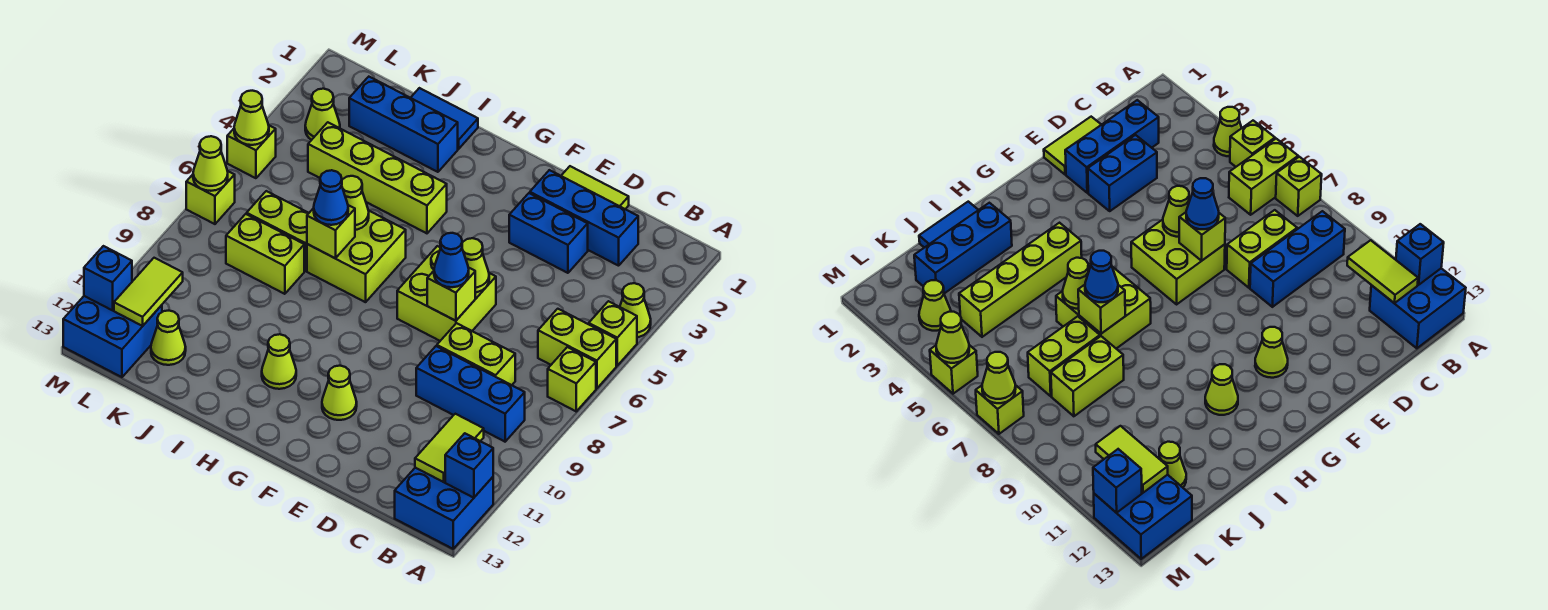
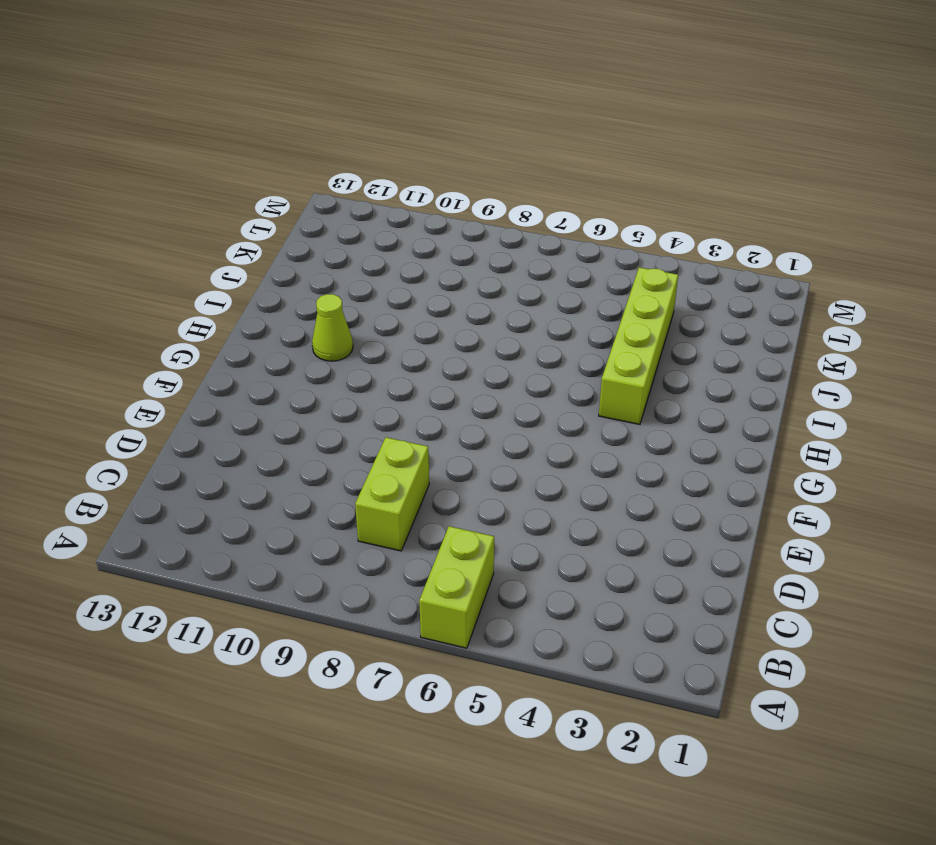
none -> lime cone A4 level 1
none -> lime brick A5 level 1
none -> lime brick A7 level 1
none -> blue brick A12:B13 level 1

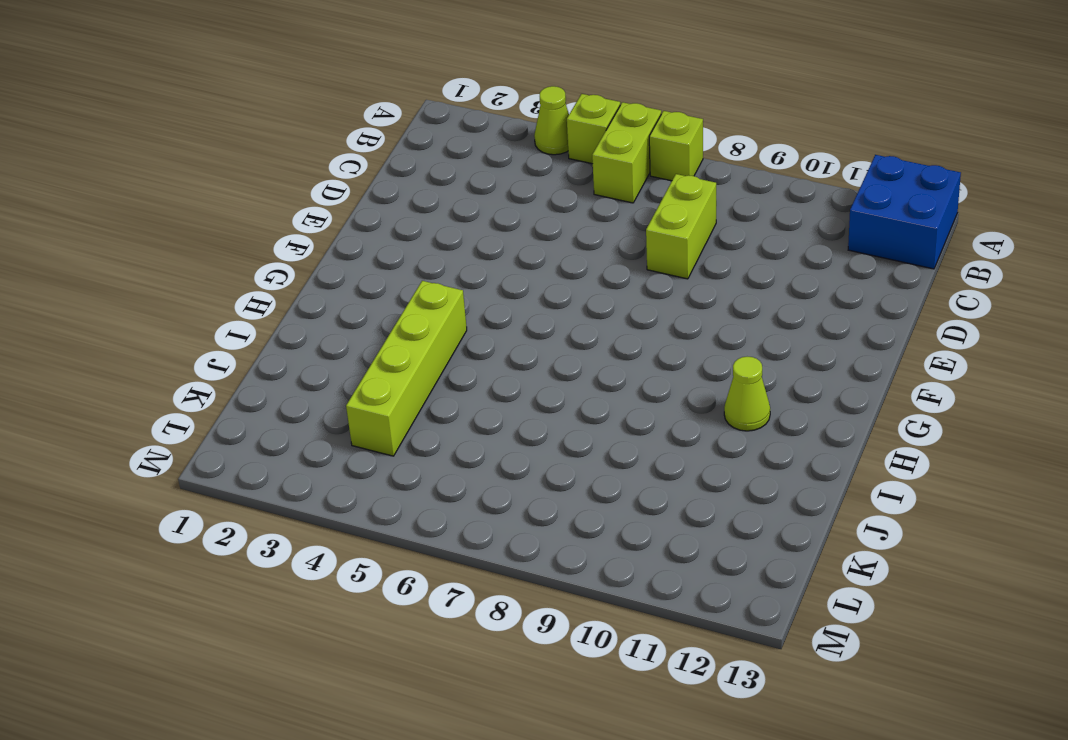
none -> blue brick B9:D9 level 1
none -> blue brick C2:E2 level 1
none -> lime tile D1:E1 level 1
none -> blue brick D3:E3 level 1

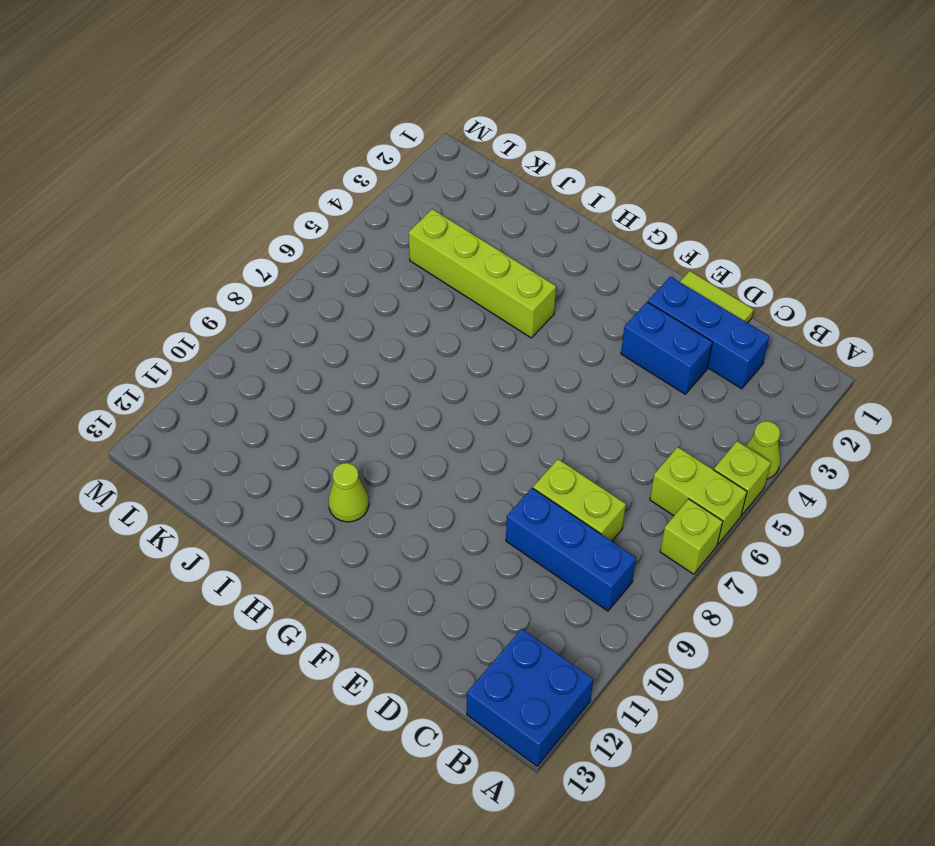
none -> lime brick E6:F7 level 1
none -> lime cone F11 level 1
none -> lime brick H6:I7 level 1
none -> blue tile I1:J1 level 1

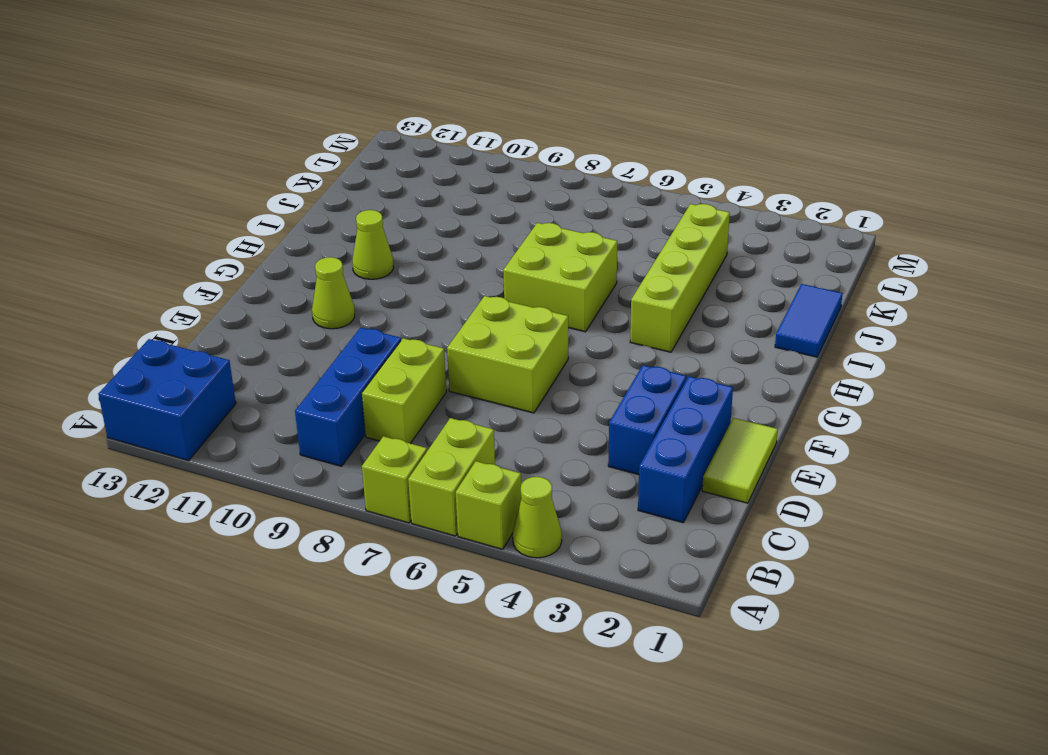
none -> blue brick I2:K2 level 1
none -> lime brick J7:K7 level 1
none -> lime brick J8:K8 level 1
none -> lime cone K12 level 1

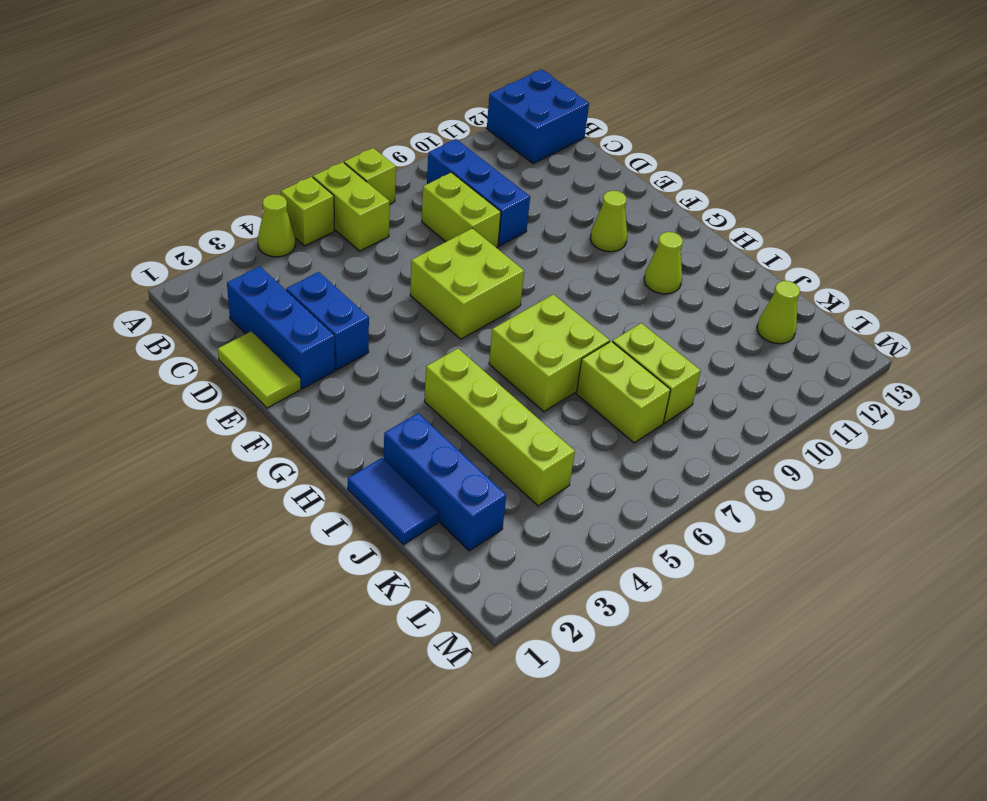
none -> lime cone L3 level 1
none -> blue brick L12:M13 level 1
none -> lime brick M5 level 1
none -> lime brick M7 level 1

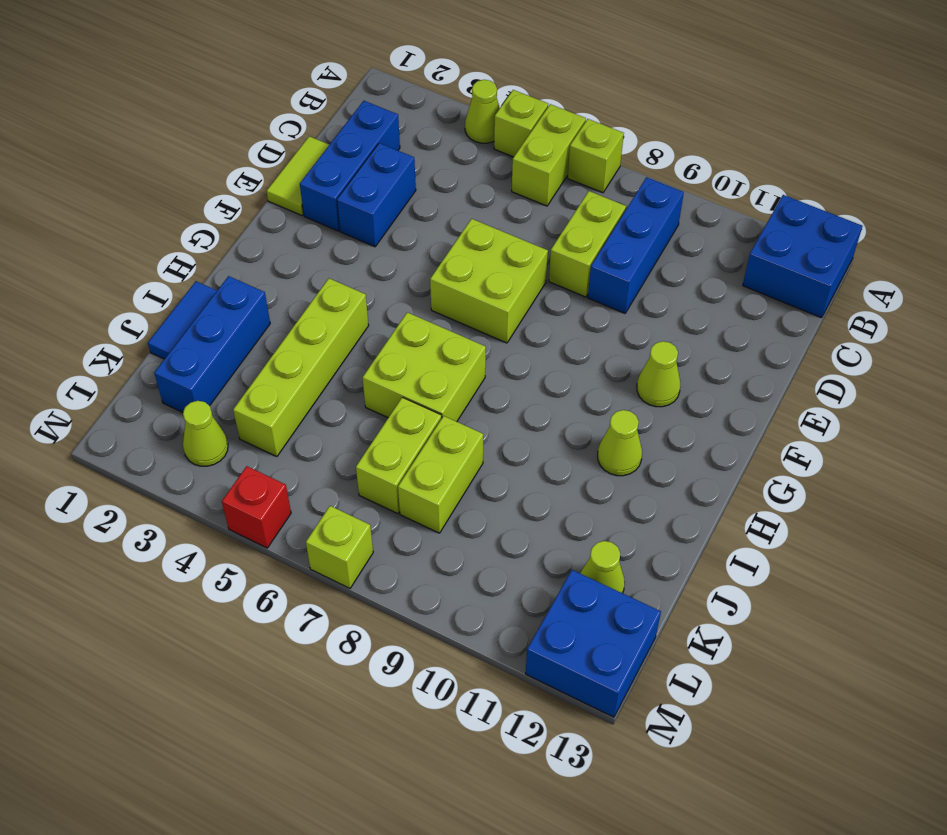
red brick M5 level 1 -> lime brick M5 level 1
none -> blue brick A12 level 2
none -> lime tile B11:B12 level 2
none -> lime cone E6 level 2
none -> lime brick E7 level 2

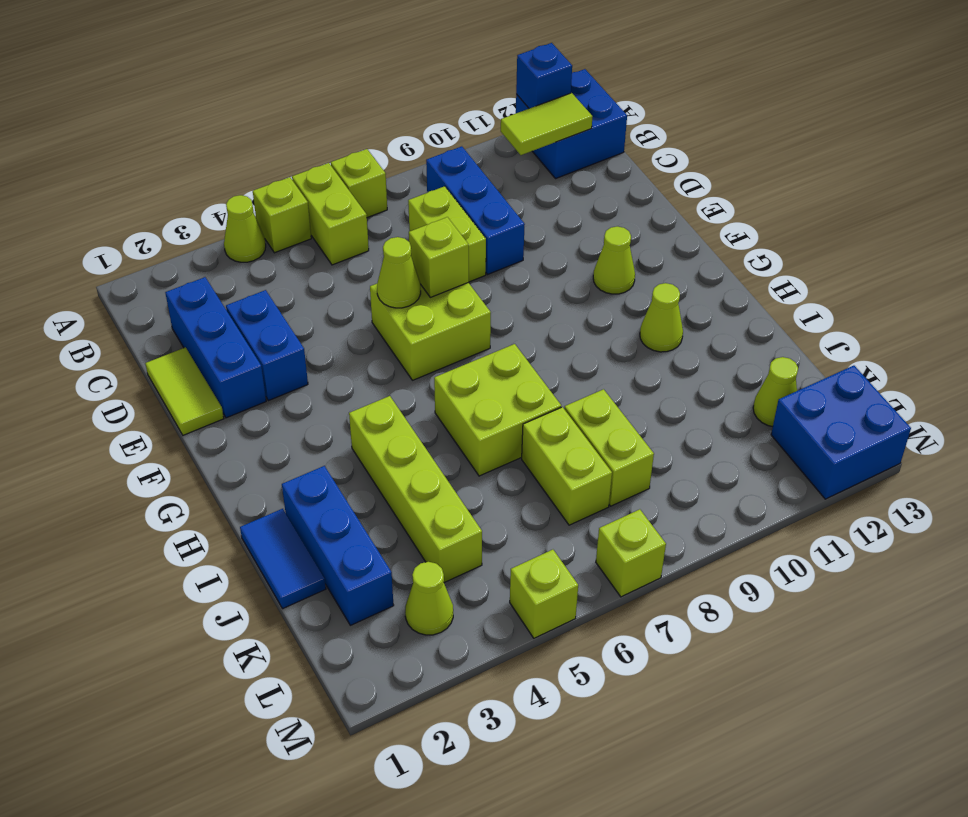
none -> lime cone I6 level 2
none -> lime brick I7 level 2
none -> lime tile L11:L12 level 2
none -> lime cone M5 level 2

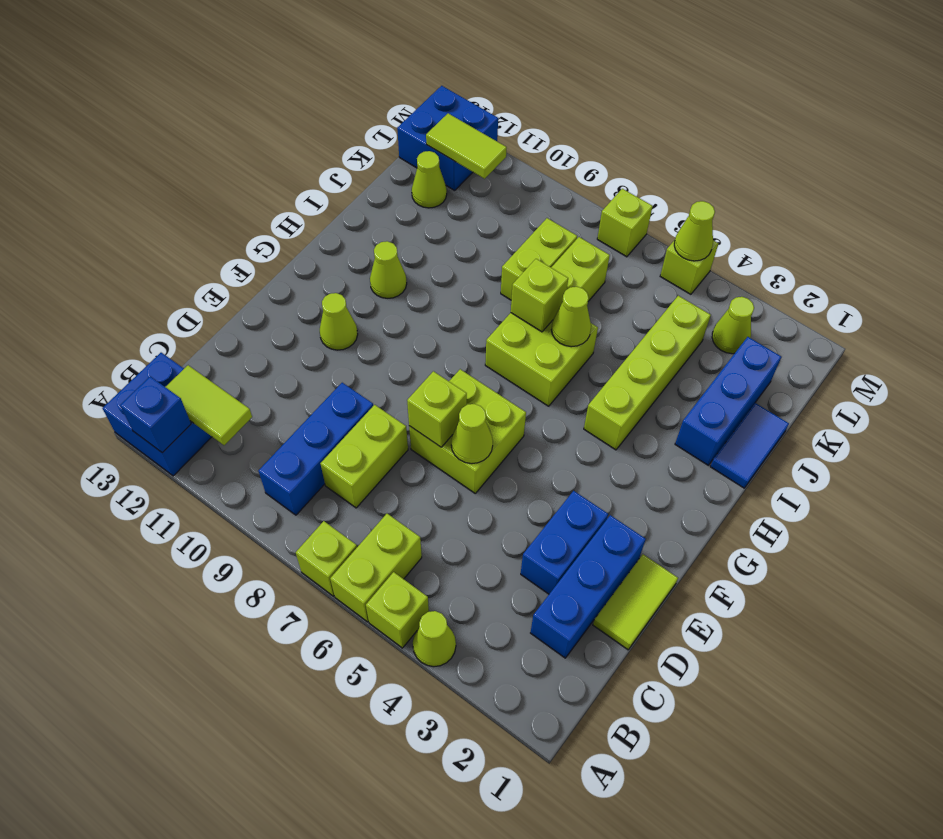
none -> lime cone M7 level 2
none -> blue brick M12 level 2
none -> blue cone E7 level 3
none -> blue cone I7 level 3

